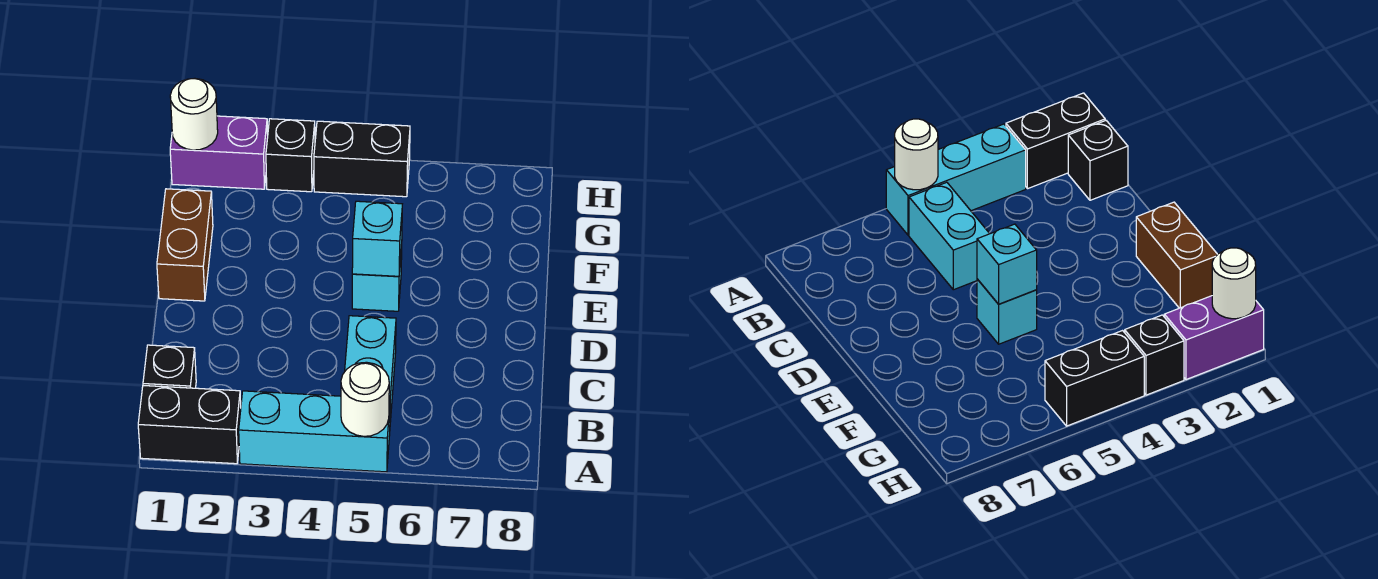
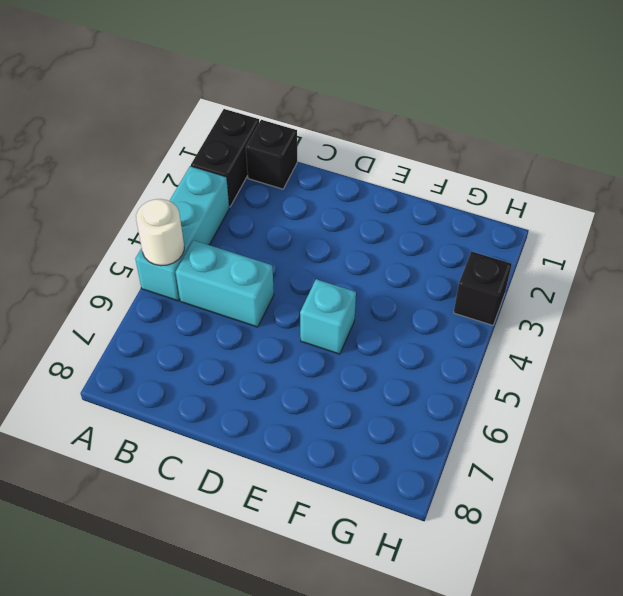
none -> brown brick E1:F1 level 1
none -> purple brick H1:H2 level 1
none -> black brick H4:H5 level 1

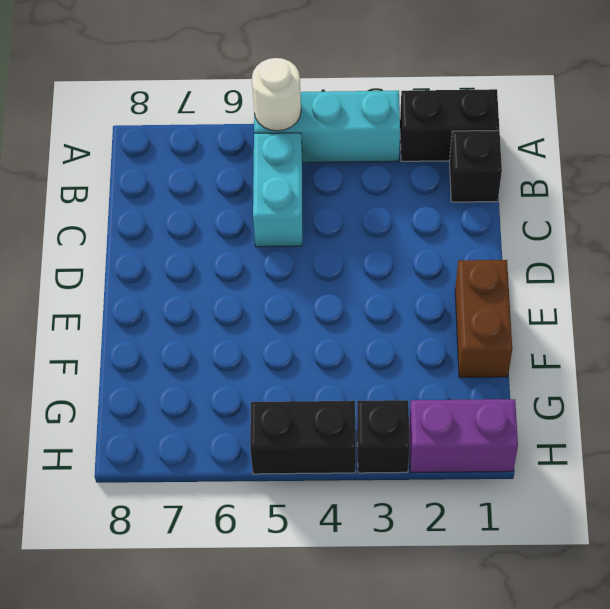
none -> cyan brick E5 level 1
none -> cyan brick E5 level 2
none -> white round brick H1 level 2

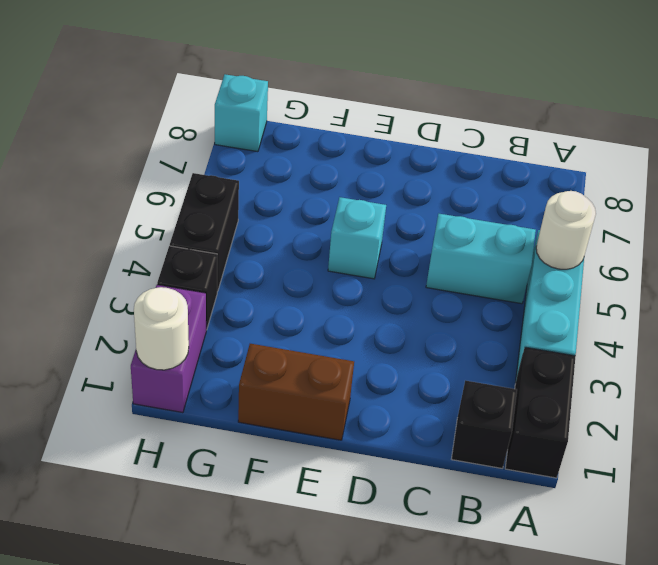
cyan brick H8 level 1 -> cyan brick E5 level 2

